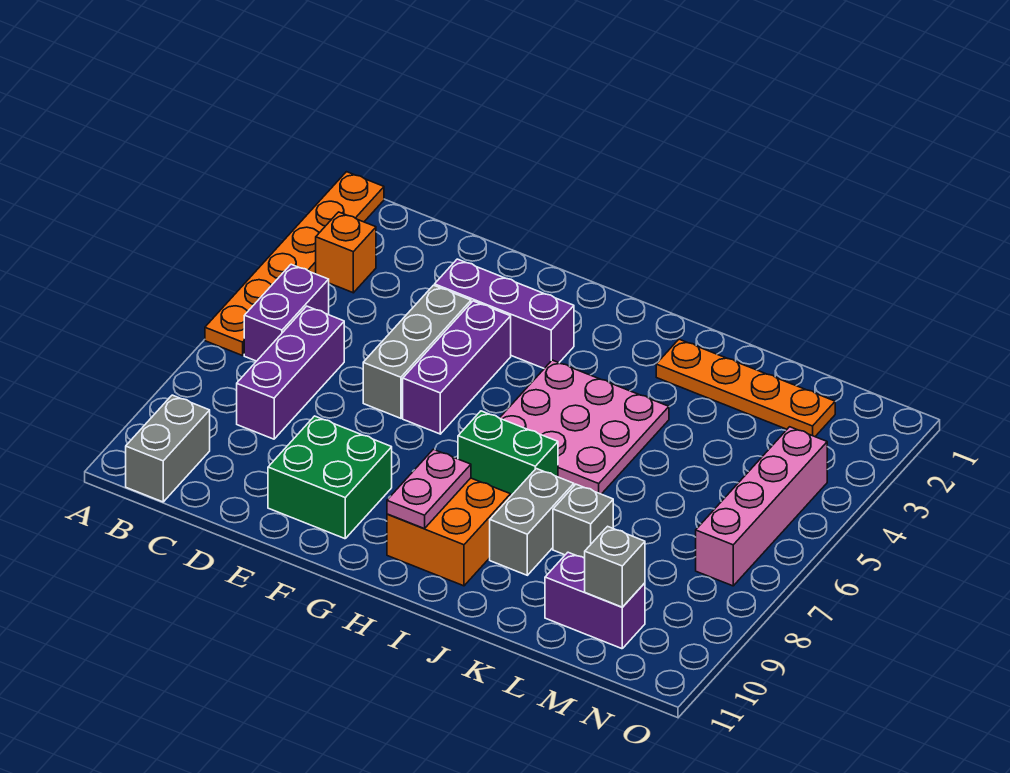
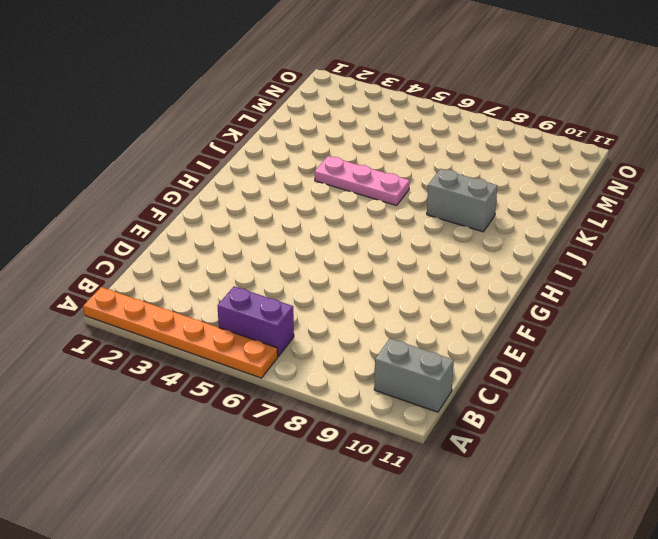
pink plate J4:J6 level 1 -> pink plate H4:J6 level 1
none -> orange brick B3 level 1
none -> purple brick C6:C8 level 1
none -> purple brick E3:G3 level 1

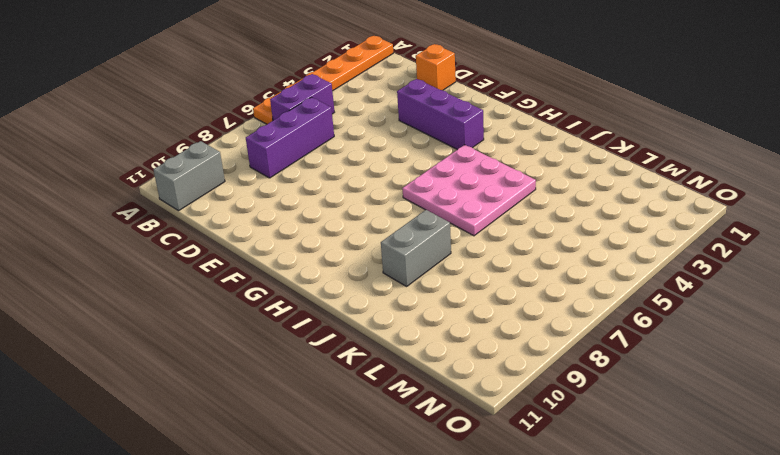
orange brick D1 level 1 -> orange brick B3 level 1
none -> grey brick E4:E6 level 1
none -> green brick E9:F10 level 1
none -> purple brick F4:F6 level 1

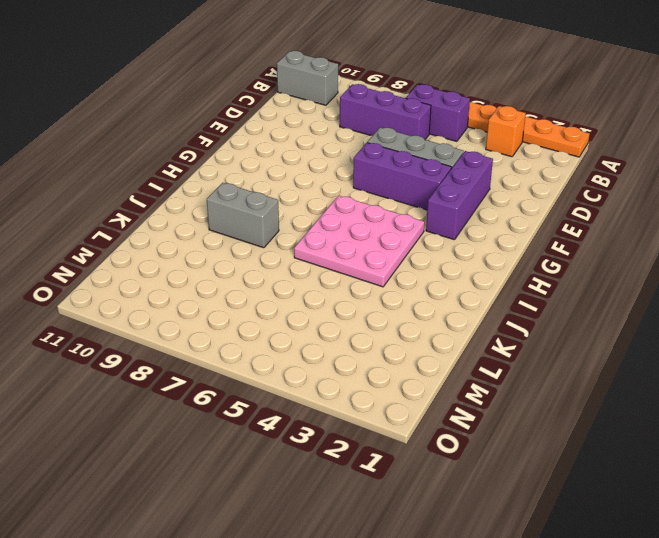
none -> green brick E9:F10 level 1
none -> green brick H7:I7 level 1
none -> orange brick H9:I10 level 1

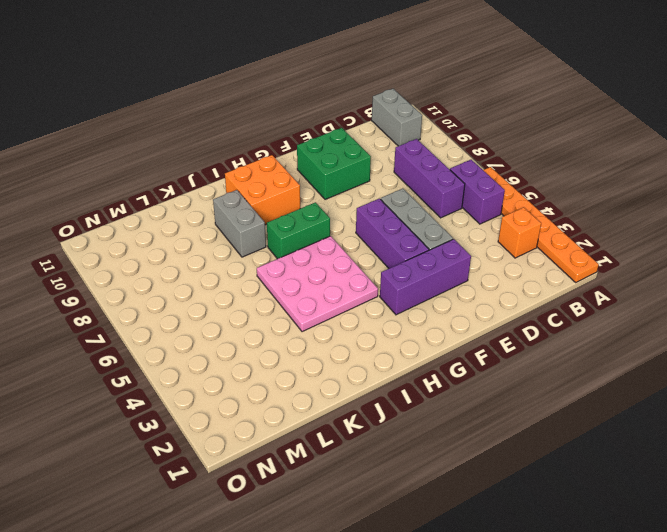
none -> orange plate J2:M2 level 1
none -> grey brick K8 level 1
none -> purple brick L10:M10 level 1

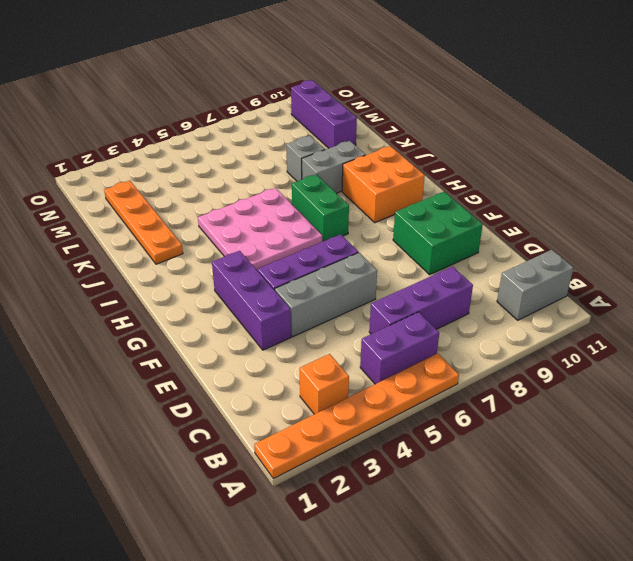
purple brick L10:N10 level 1 -> purple brick L10:M10 level 1
none -> pink brick N4:N7 level 1
none -> pink plate H9:H10 level 2
none -> grey brick M10 level 2

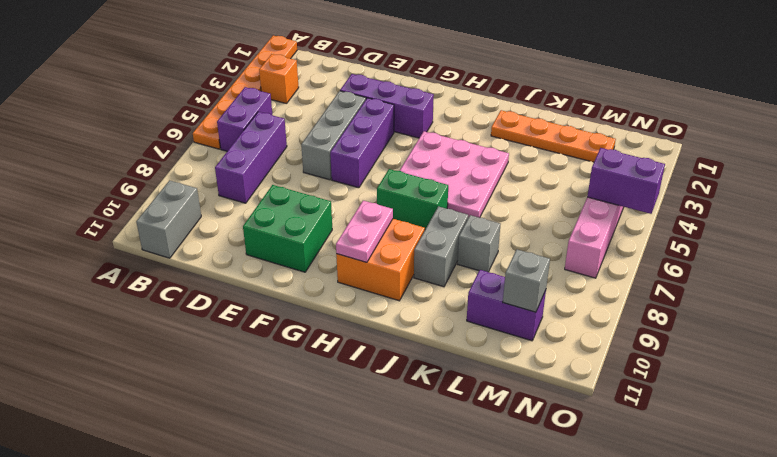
purple brick N5:O5 level 2 -> none

